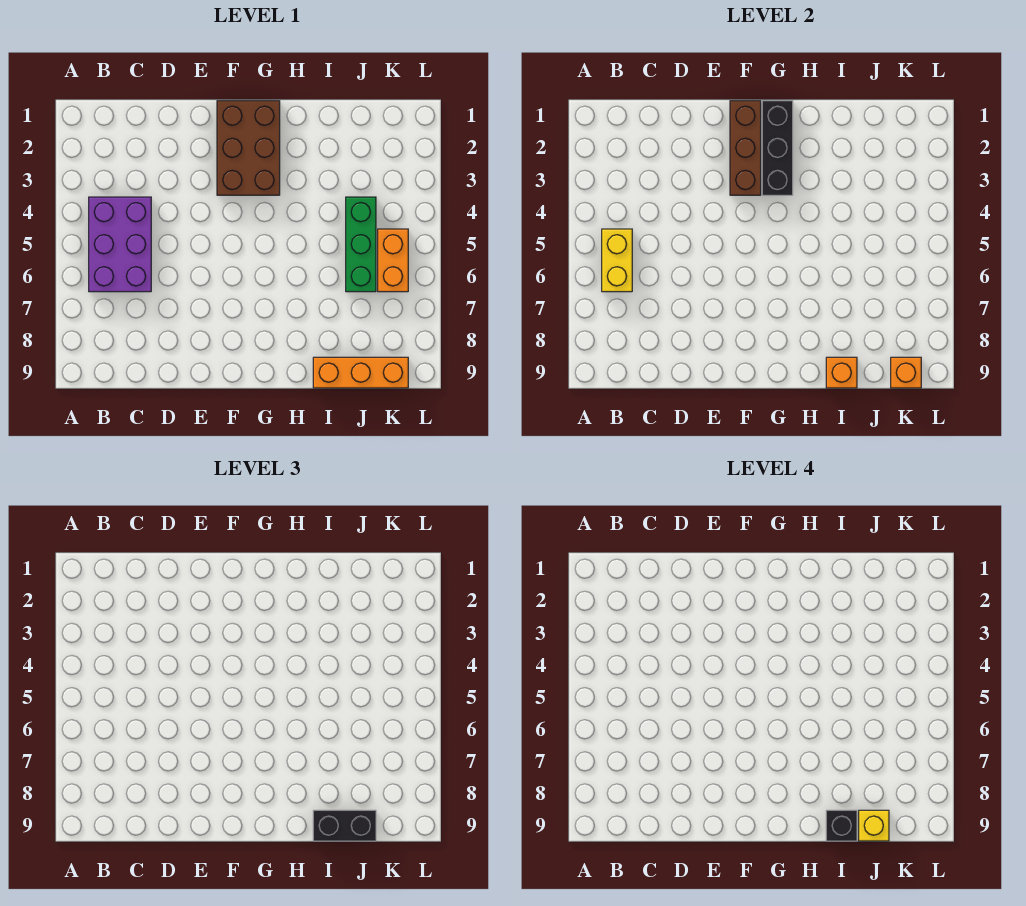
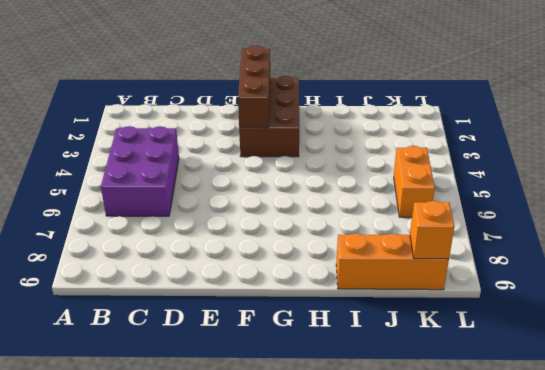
none -> green brick J4:J6 level 1
none -> yellow brick B5:B6 level 2
none -> black brick G1:G3 level 2

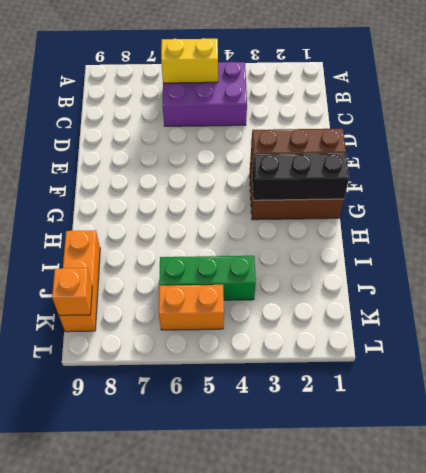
none -> orange brick I9 level 2
none -> black brick I9:J9 level 3
none -> black brick I9 level 4

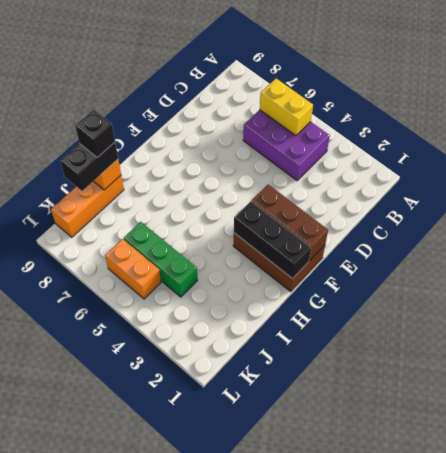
none -> orange brick K9 level 2
none -> yellow brick J9 level 4

